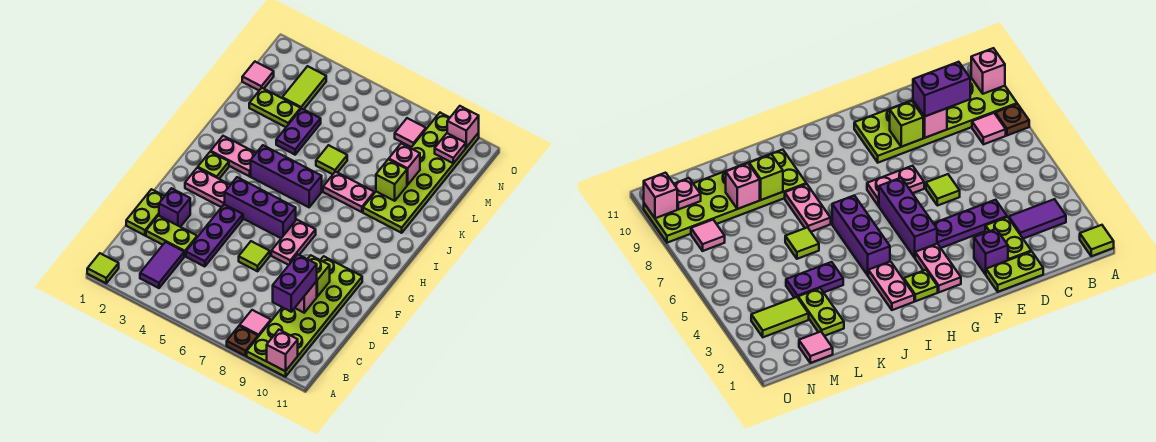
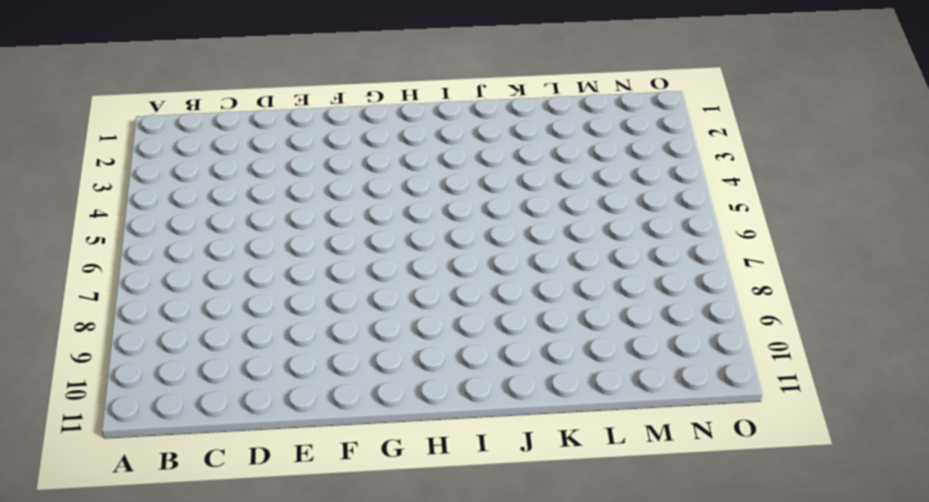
none -> lime tile A1 level 1
none -> brown plate A8 level 1
none -> lime plate A9:F10 level 1
none -> purple tile B3:C3 level 1

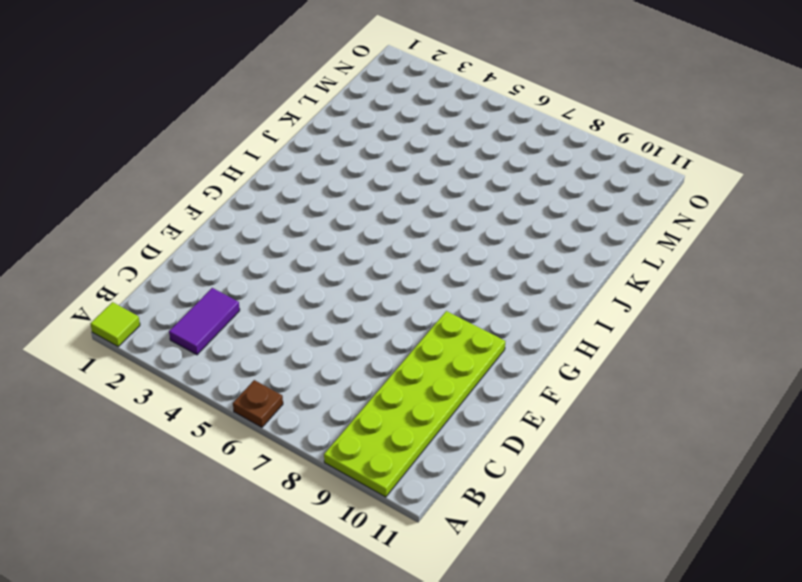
brown plate A6 level 1 -> brown plate A8 level 1
none -> pink tile B8 level 1
none -> lime plate D1:E1 level 1
none -> lime plate D2:D3 level 1
none -> purple plate D4:F4 level 1

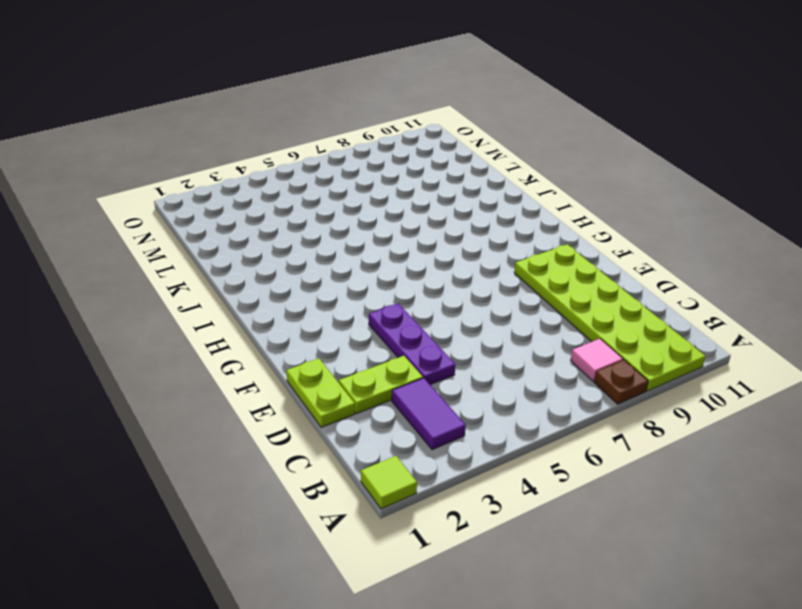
none -> purple brick E2 level 1
none -> lime tile E6 level 1
none -> pink plate F7:G7 level 1
none -> pink plate G2:G3 level 1

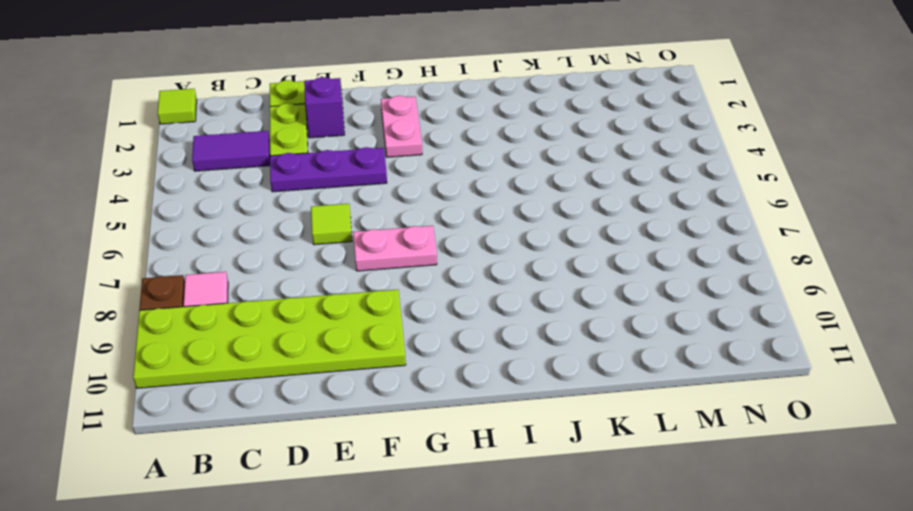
none -> purple brick G4:G6 level 1
none -> lime plate H2 level 1
none -> pink plate I2:I3 level 1
none -> purple brick I4:I6 level 1

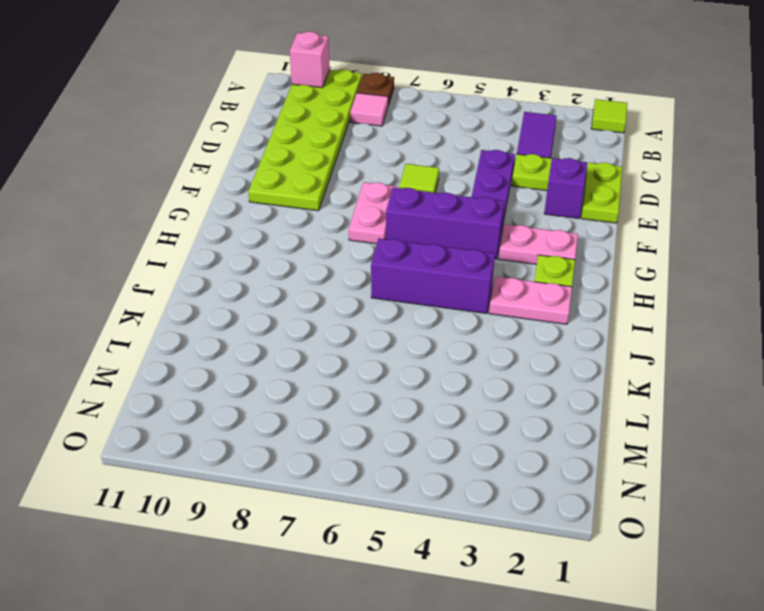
none -> pink plate J7:J8 level 1
none -> lime plate J9:O10 level 1
none -> purple plate K4:L4 level 1
none -> lime tile K6 level 1

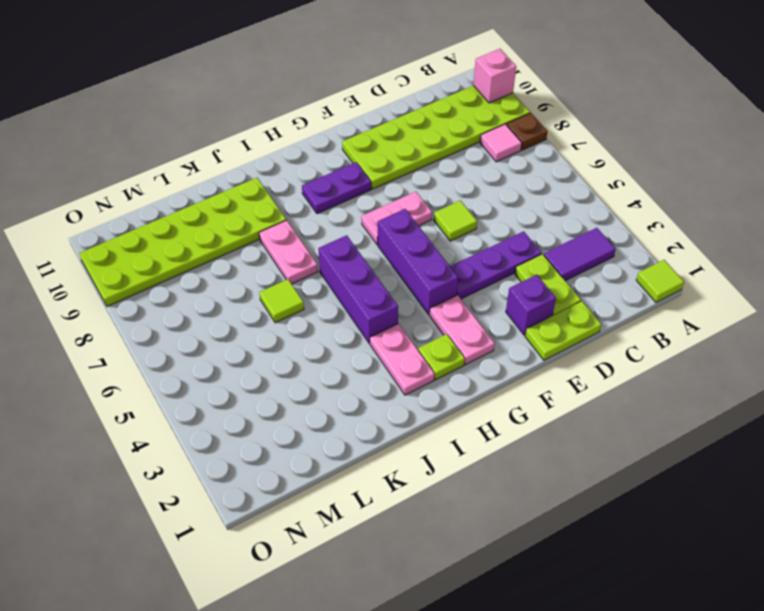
purple plate G9:H9 level 1 -> purple plate K4:L4 level 1
none -> lime plate L2:L3 level 1
none -> pink tile M1 level 1
none -> lime tile M3:N3 level 1
none -> pink tile N8 level 1

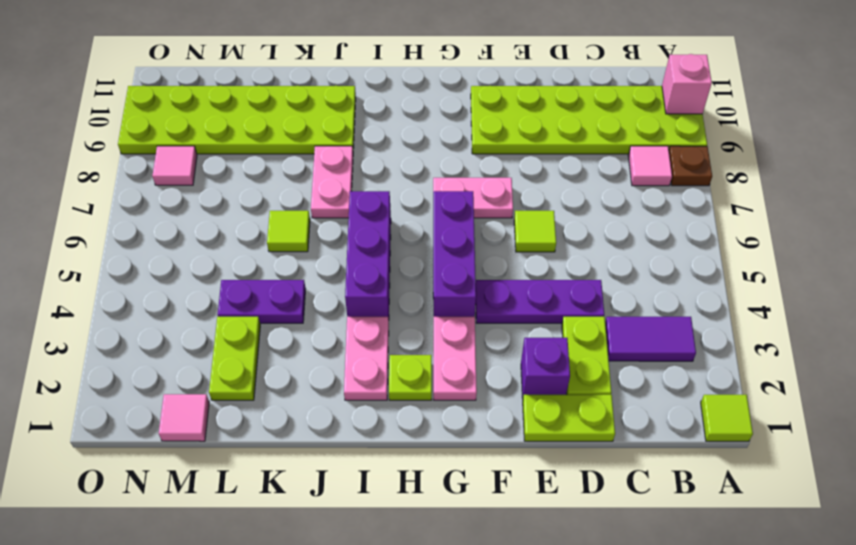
none -> lime tile M3:N3 level 1
none -> pink brick D9 level 2
none -> lime brick E9 level 2
none -> lime brick K9 level 2

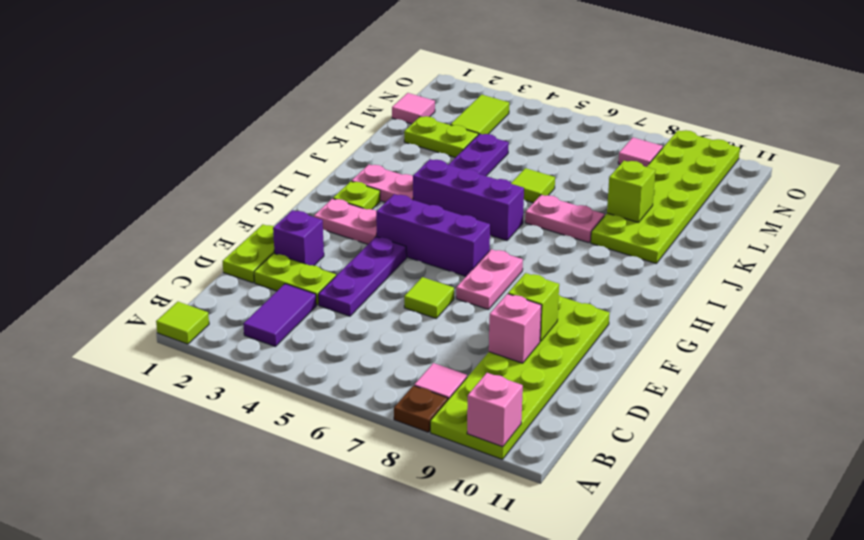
none -> pink brick L9 level 2
none -> pink plate N10 level 2
none -> pink brick O10 level 2
none -> purple brick C9:D9 level 3

